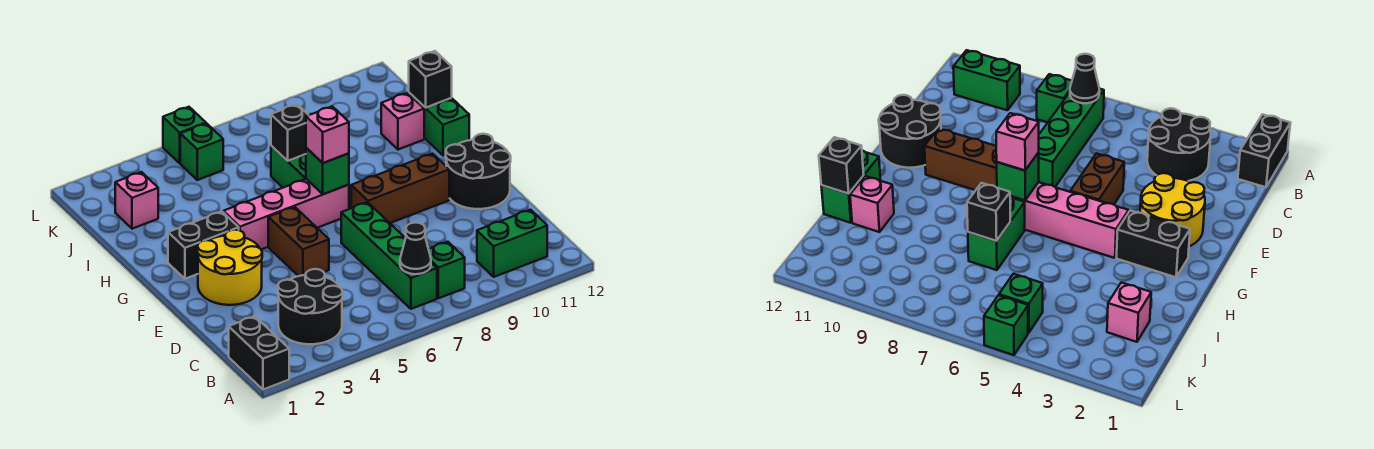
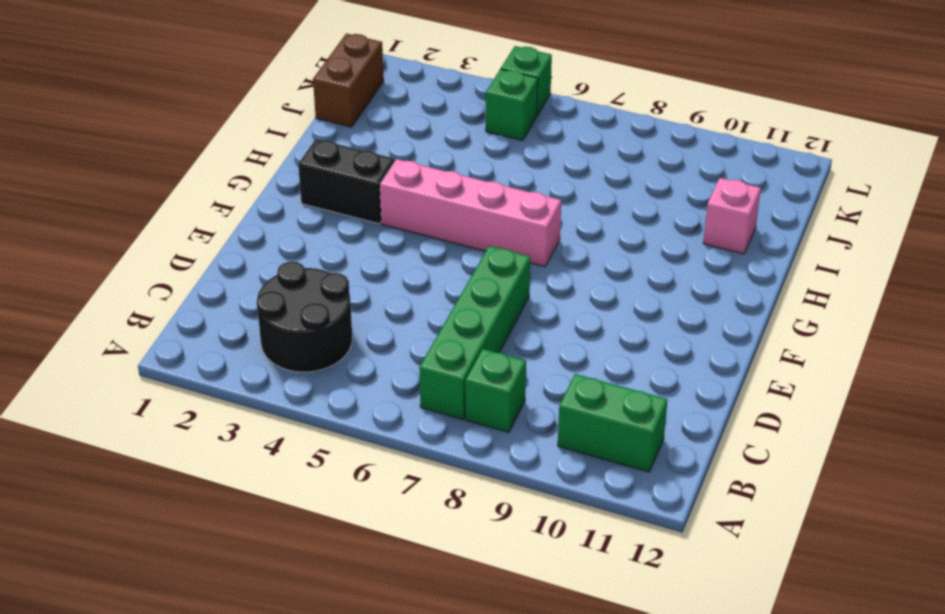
brown brick J1:K1 level 1 -> brown brick E5:F5 level 1
none -> black brick A1:B1 level 1
none -> yellow round brick E2:F3 level 1
none -> black round brick E11:F12 level 1

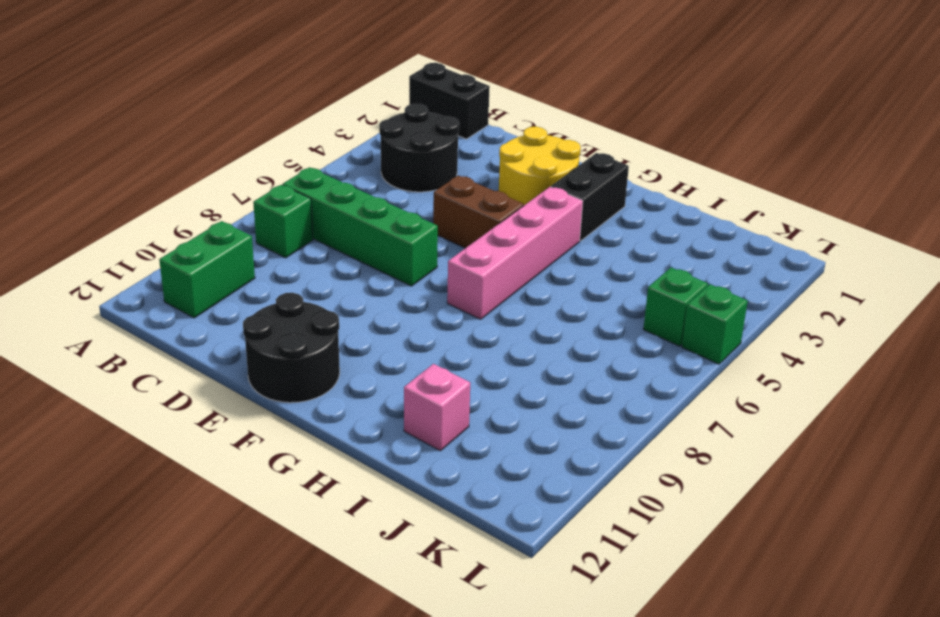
none -> brown brick F8:F10 level 1
none -> green brick H7:I7 level 1
none -> green brick H12:I12 level 1

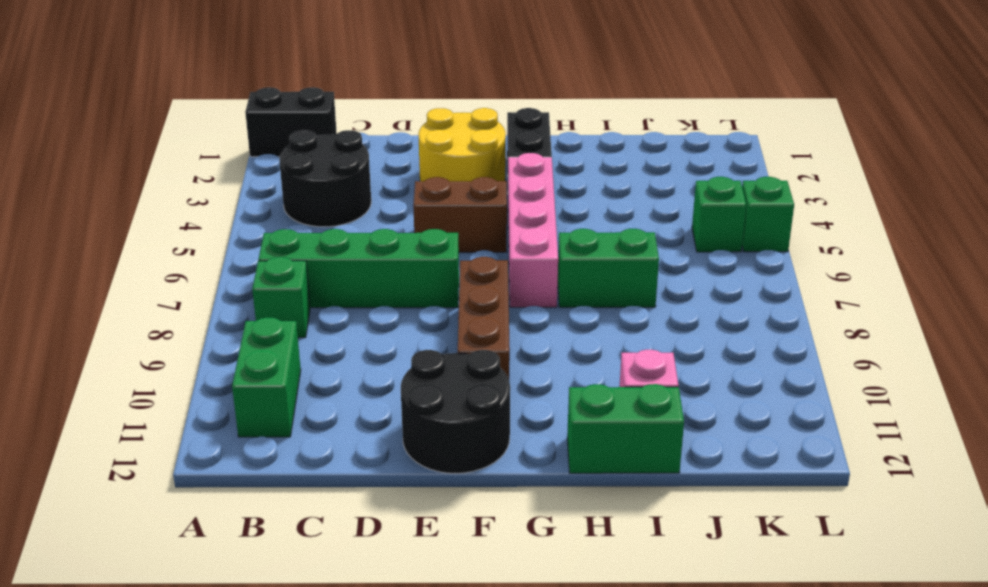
none -> pink brick J2 level 1
none -> black cone B7 level 2
none -> green brick G7 level 2

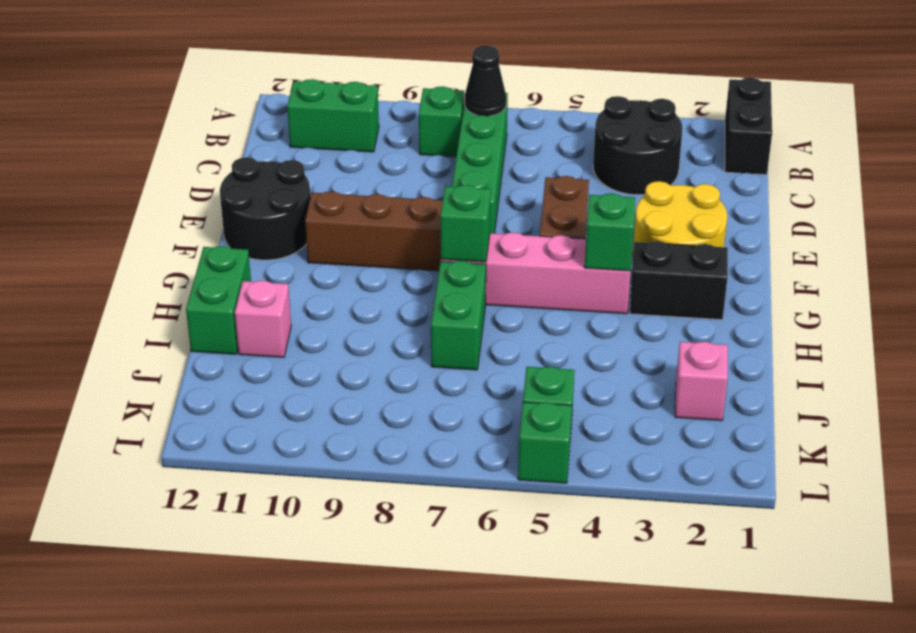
green brick G4 level 2 -> none
none -> black brick I7 level 2
none -> black brick I12 level 2
none -> pink brick G7 level 3

